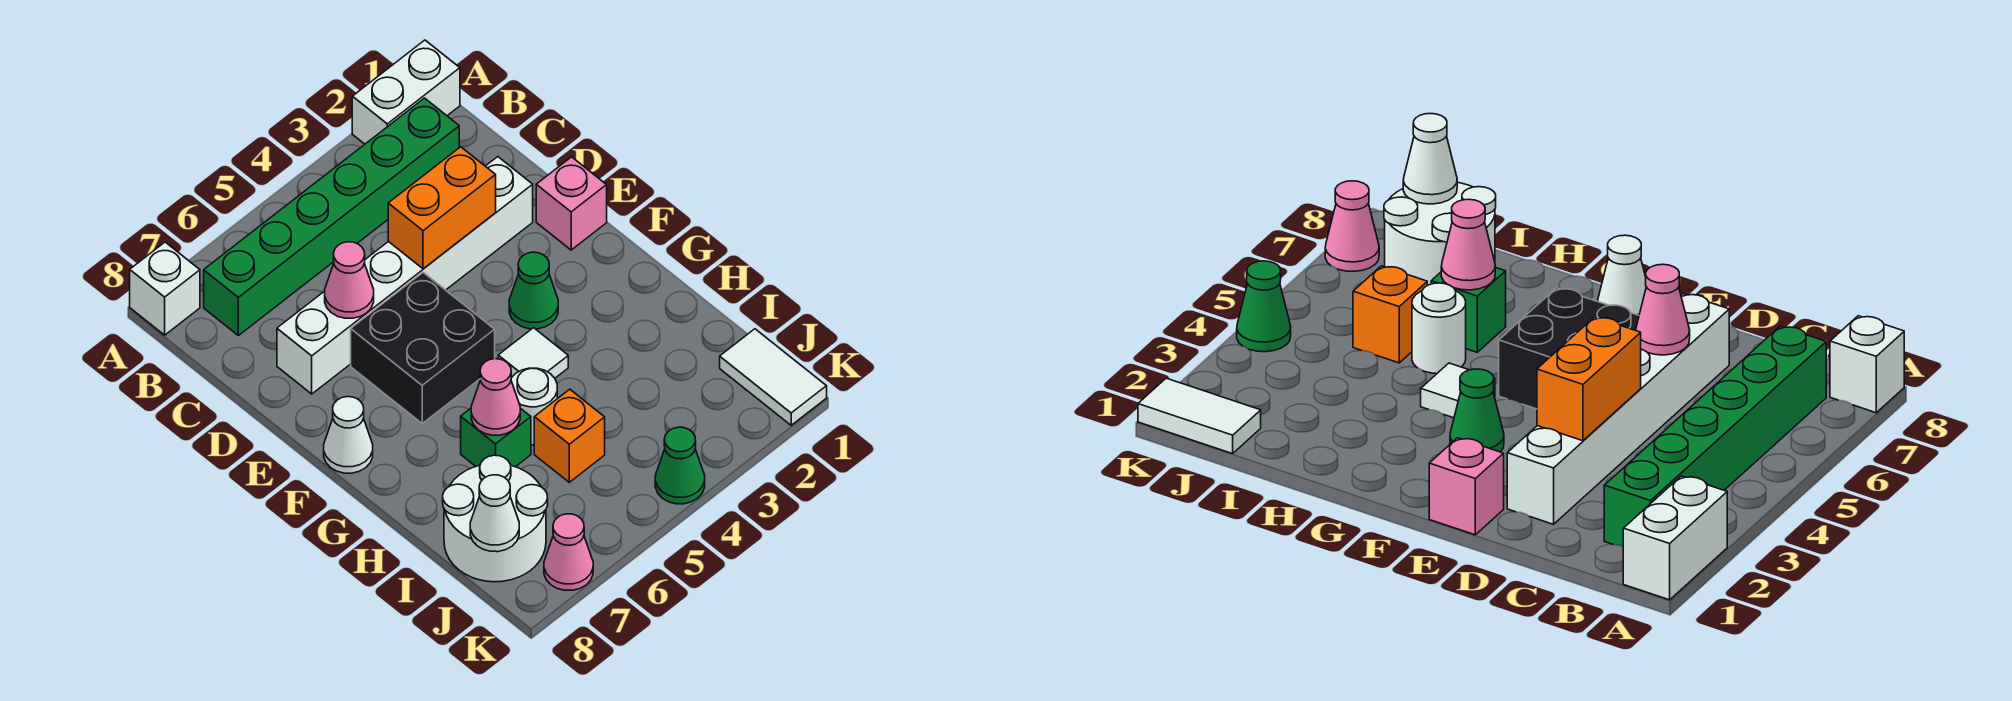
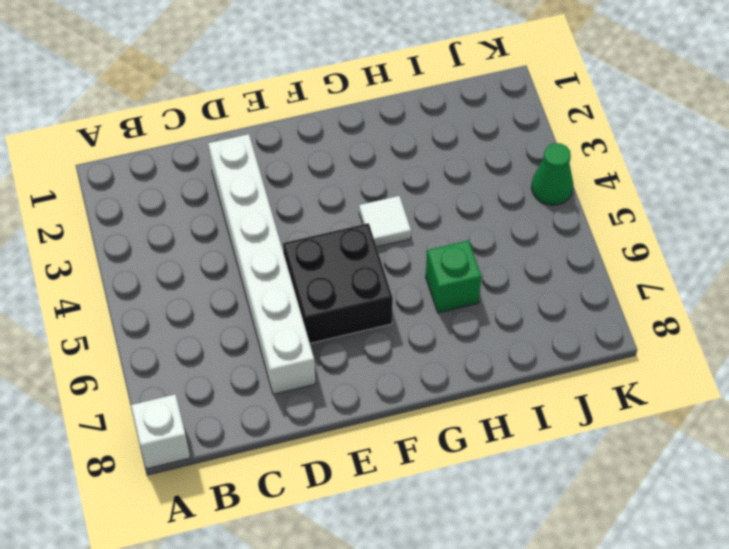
none -> white brick A1:A2 level 1
none -> green brick B2:B7 level 1
none -> pink brick E1 level 1

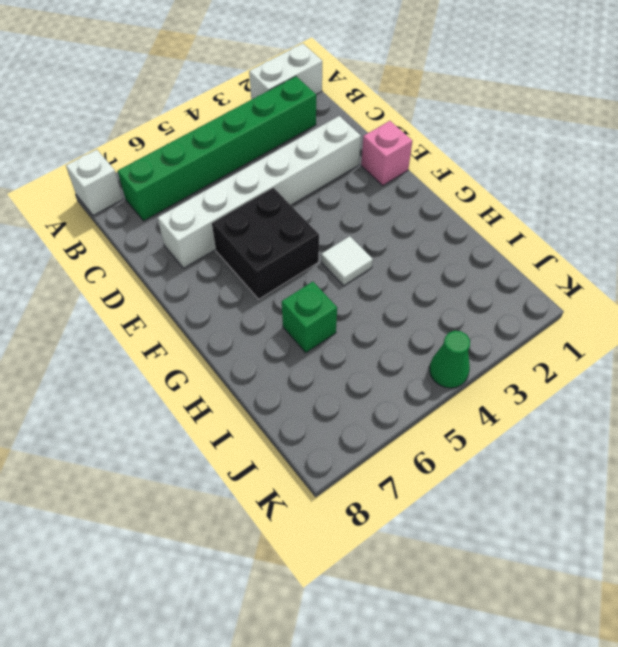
none -> green cone F3 level 1
none -> white cone F8 level 1
none -> white round brick H5 level 1

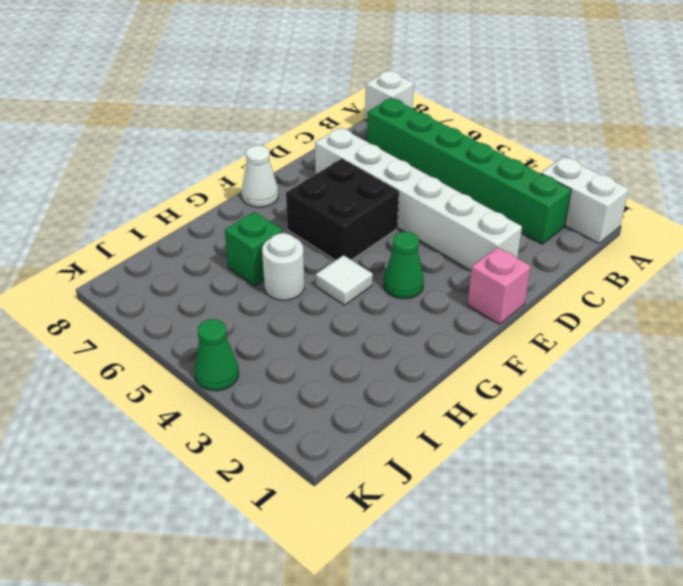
none -> orange brick I5 level 1
none -> white round brick I7:J8 level 1
none -> white tile J1:K1 level 1

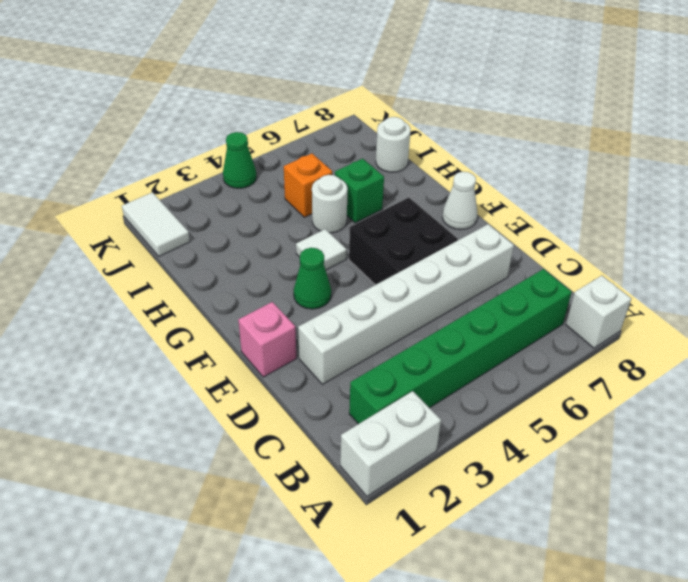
white round brick I8 level 1 -> white round brick I7:J8 level 1
none -> pink cone K7 level 1
none -> orange brick D3:D4 level 2
none -> pink cone D6 level 2

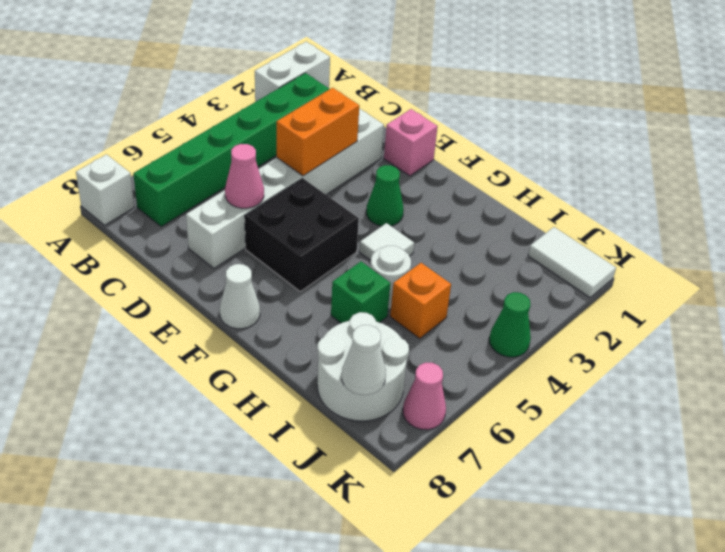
none -> pink cone H6 level 2

